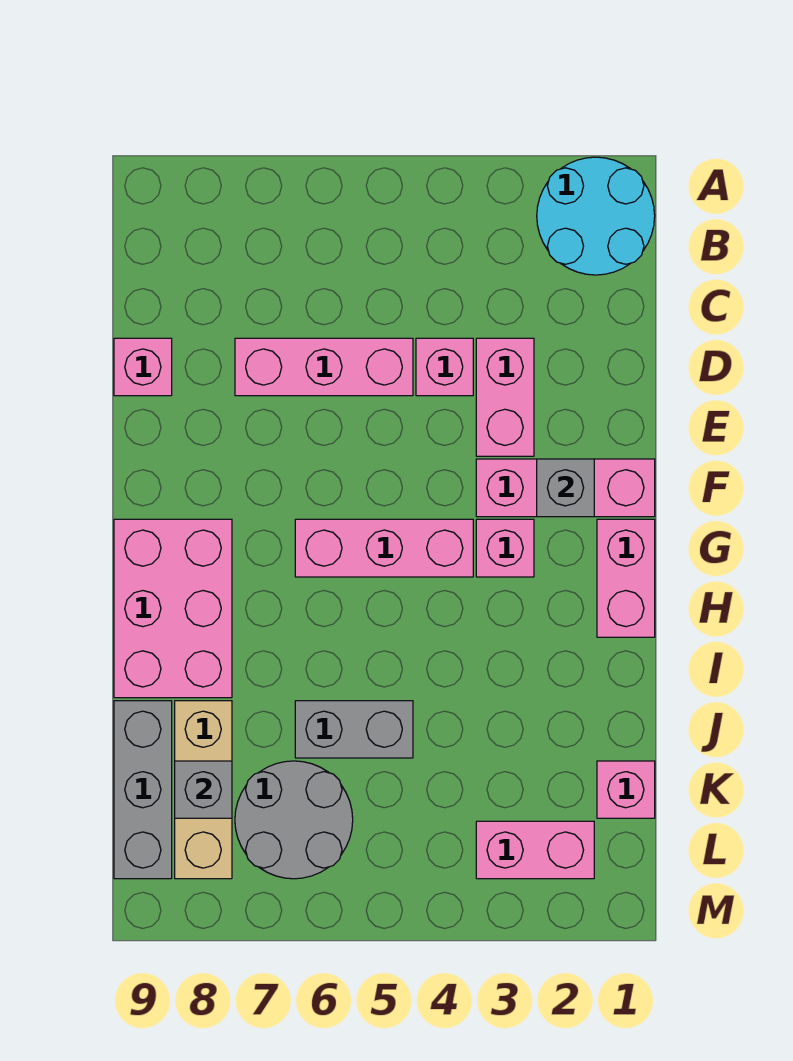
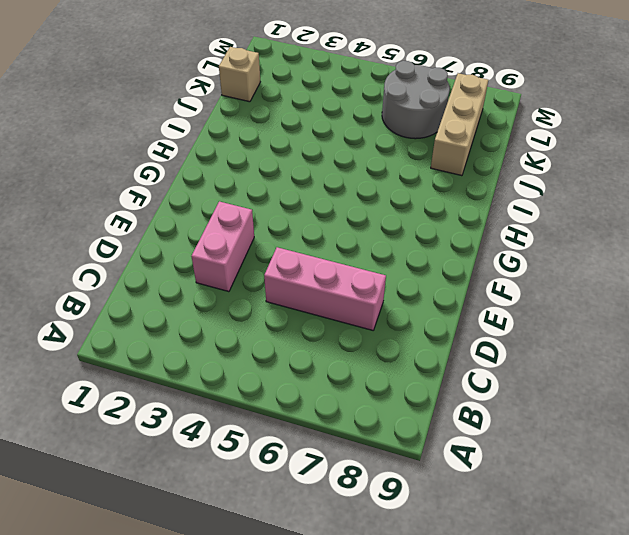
tan brick K1 level 1 -> pink brick K1 level 1
none -> cyan round brick A1:B2 level 1
none -> pink brick D4 level 1
none -> pink brick D9 level 1

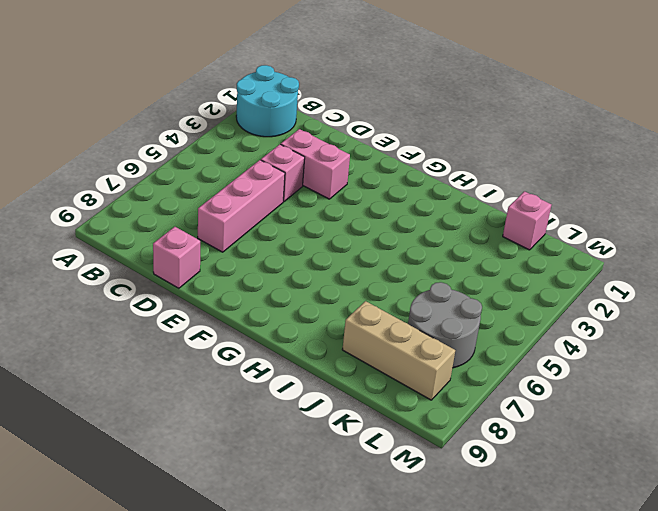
none -> pink brick F1:F3 level 1
none -> pink brick G1:H1 level 1
none -> pink brick G3 level 1

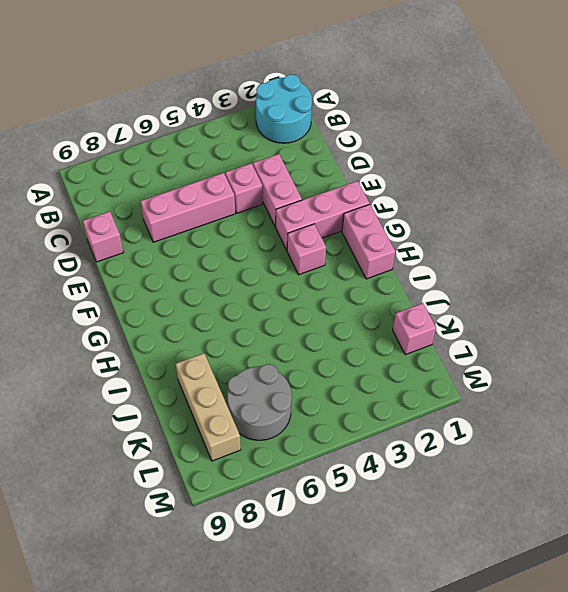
none -> pink brick G4:G6 level 1
none -> pink brick G8:I9 level 1
none -> grey brick J5:J6 level 1

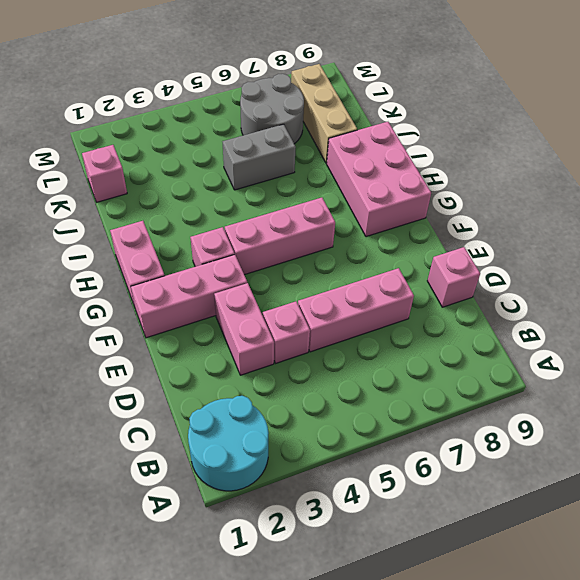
none -> grey brick J9:L9 level 1
none -> pink brick L2:L3 level 1
none -> grey brick F2 level 2

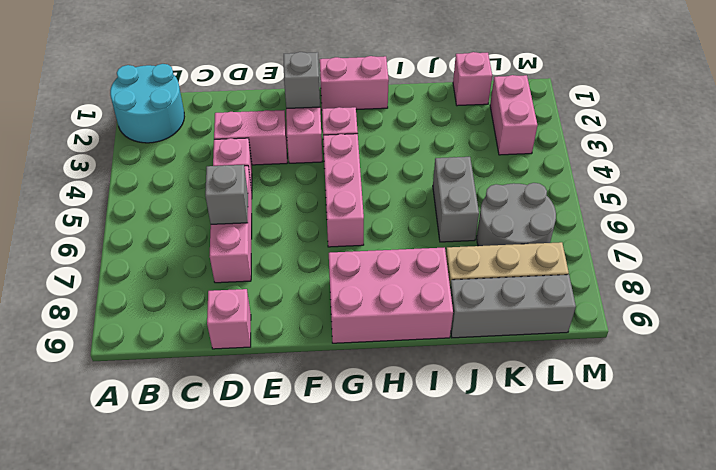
grey brick D6 level 2 -> grey brick K8 level 2

